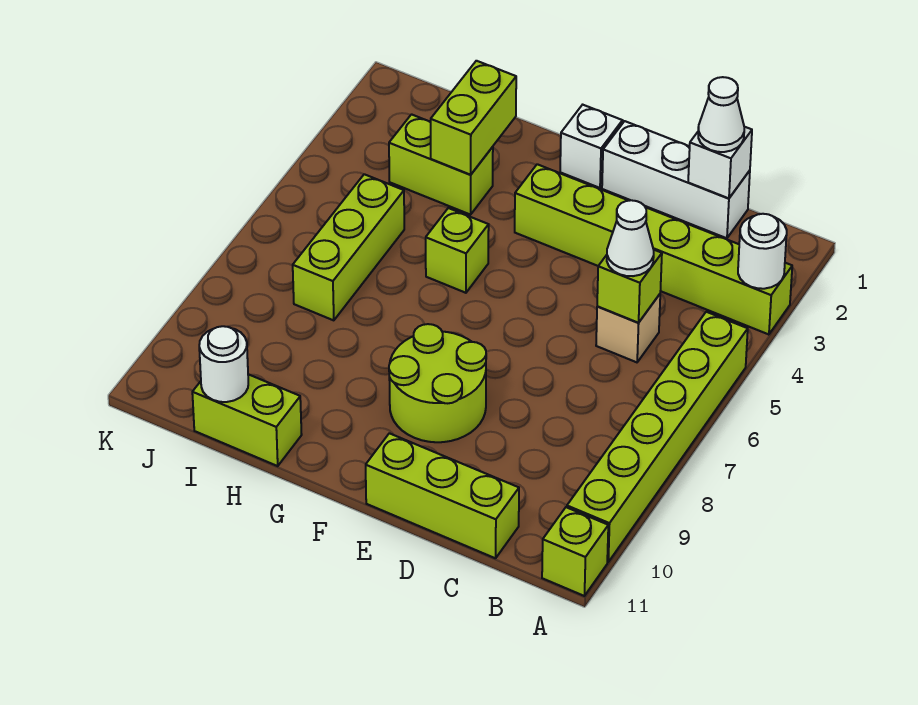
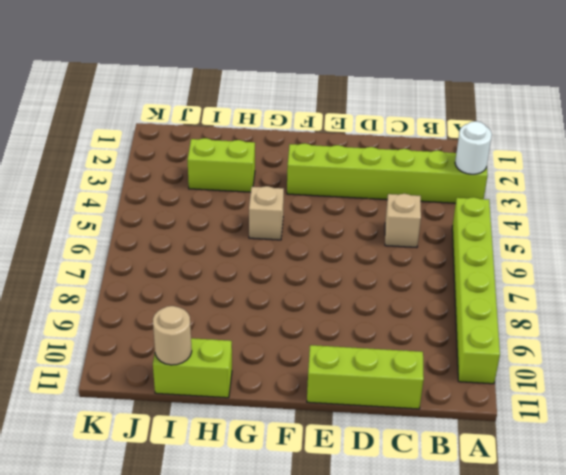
tan brick G5 level 1 -> lime brick G5 level 1
tan round brick I11 level 2 -> white round brick I11 level 2
none -> lime brick A11 level 1
none -> white brick C1:E1 level 1
none -> lime round brick E8:F9 level 1

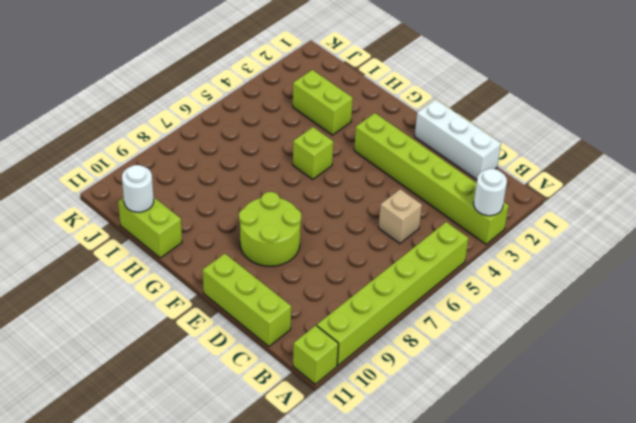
none -> white brick F1 level 1
none -> lime brick I5:I7 level 1
none -> white brick C1 level 2

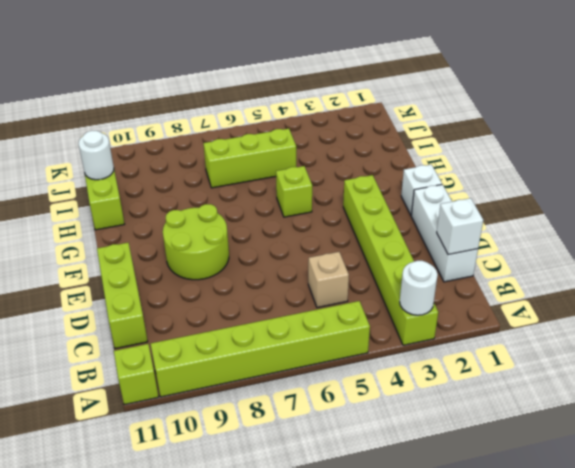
none -> lime brick H3:I3 level 1
none -> lime brick C5 level 2
none -> lime brick H2:H3 level 2

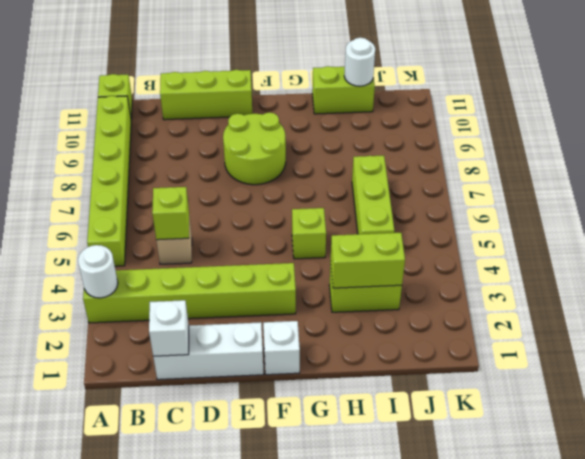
lime brick H3:I3 level 2 -> lime brick H2:H3 level 2
none -> white cone C1 level 3
none -> white cone C5 level 3

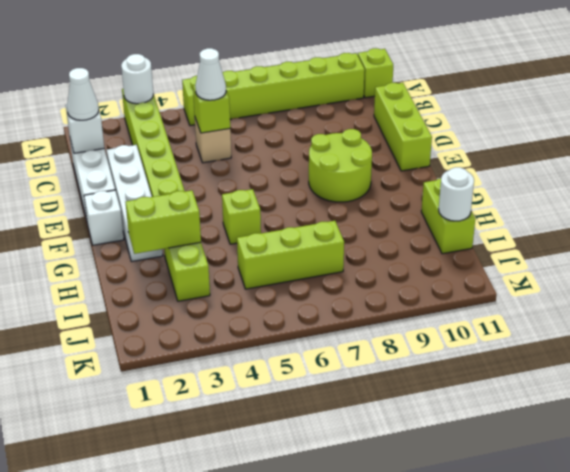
white brick D2:G2 level 1 -> none

